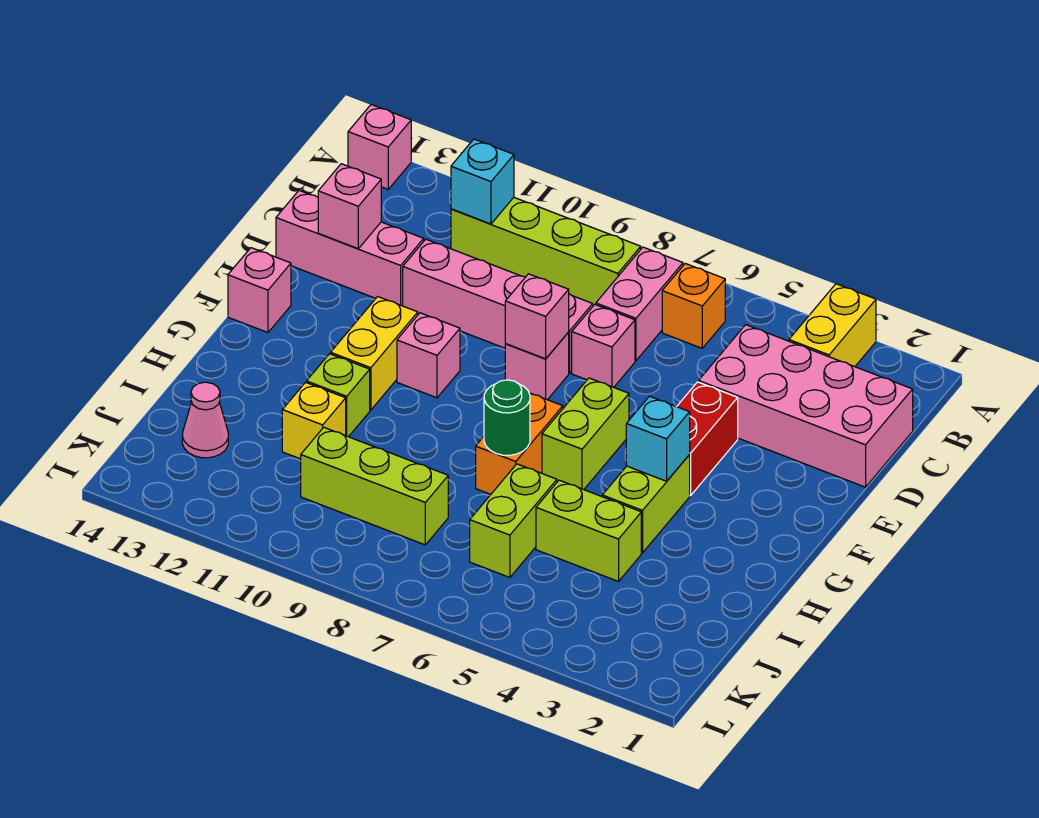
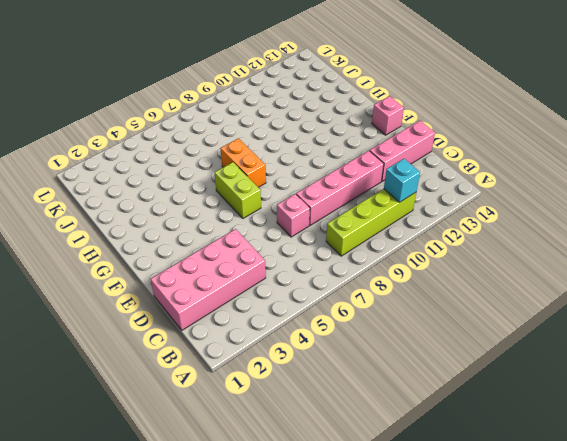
none -> yellow brick A3:B3 level 1
none -> pink brick A14 level 1
none -> orange brick B6 level 1

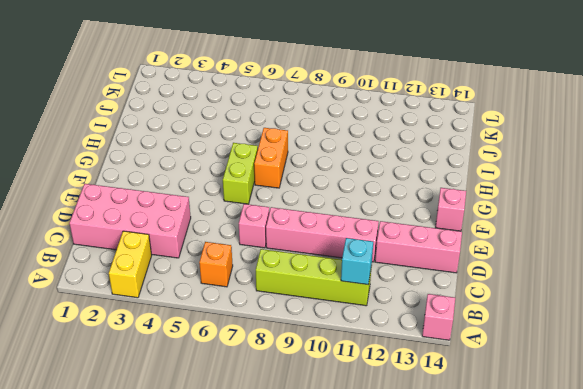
none -> pink brick B7:C7 level 1
none -> red brick E4:F4 level 1
none -> pink brick E8 level 1

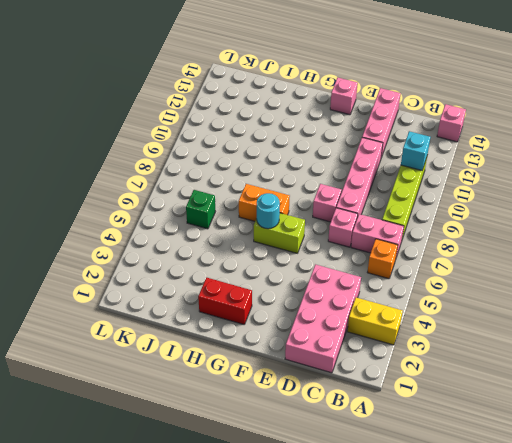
red brick G2:H2 level 1 -> red brick E4:F4 level 1
cyan round brick G6 level 2 -> none
green brick J6 level 1 -> lime brick I6:J6 level 1
none -> pink brick F10 level 1
none -> yellow brick F11:G11 level 1
none -> lime brick G4:H4 level 1

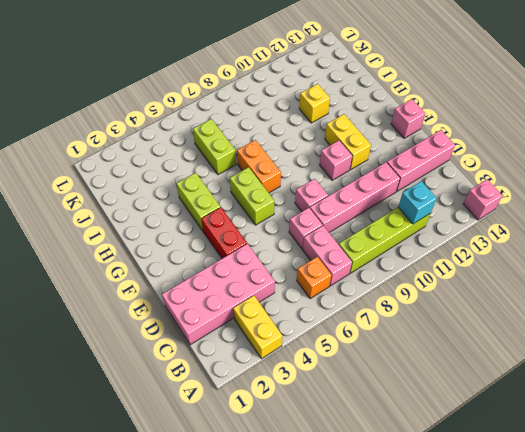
none -> lime brick H11 level 1
none -> lime brick I4:I5 level 1
none -> lime brick J8:J10 level 1

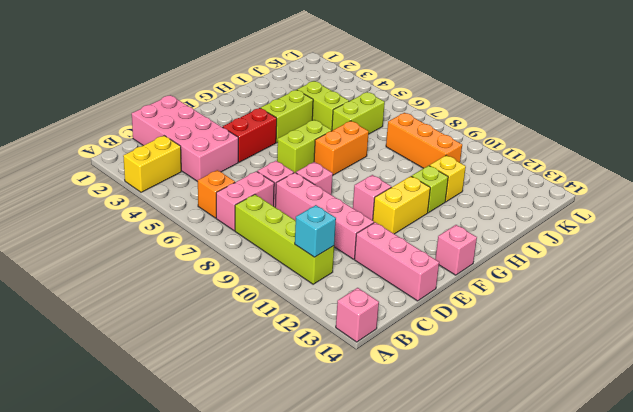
orange brick J8:J10 level 1 -> lime brick J8:J10 level 1
none -> pink cone J13 level 1
none -> pink brick D13 level 2
none -> pink brick E8 level 2

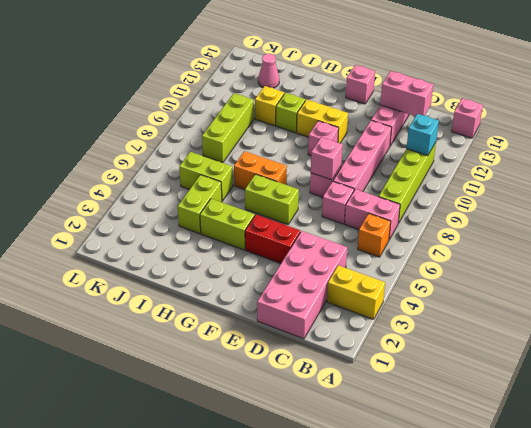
pink brick C13:D13 level 2 -> pink brick D13 level 2
none -> cyan brick G4 level 2
none -> green round brick H7 level 2

